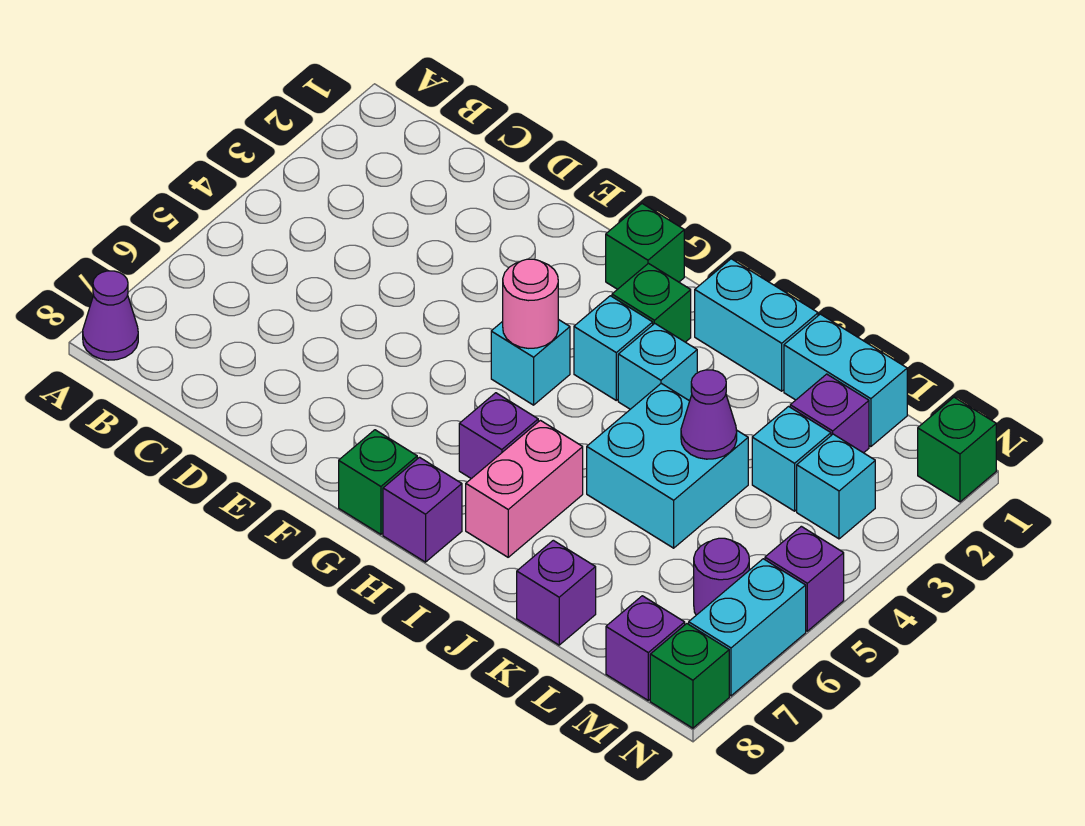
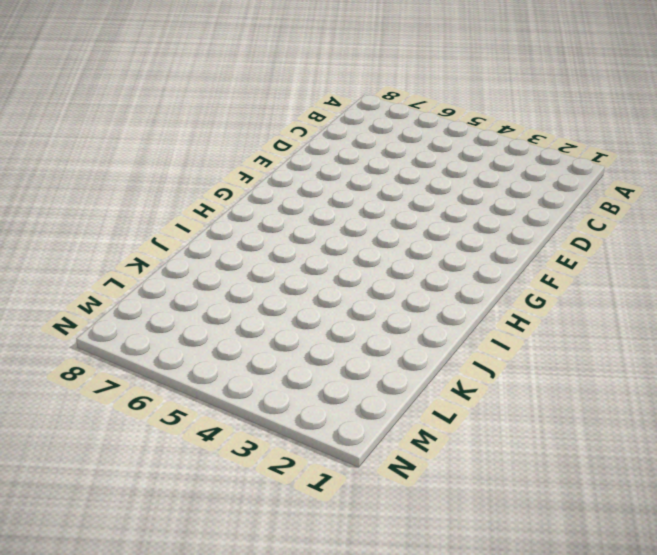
none -> purple cone A8 level 1
none -> green brick G1 level 1
none -> cyan brick G4 level 1

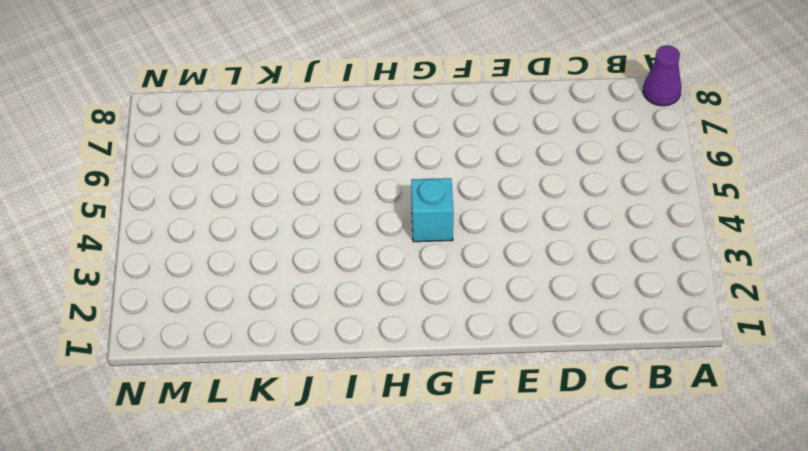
none -> green brick G1 level 1
none -> green brick G8 level 1
none -> green brick H2 level 1

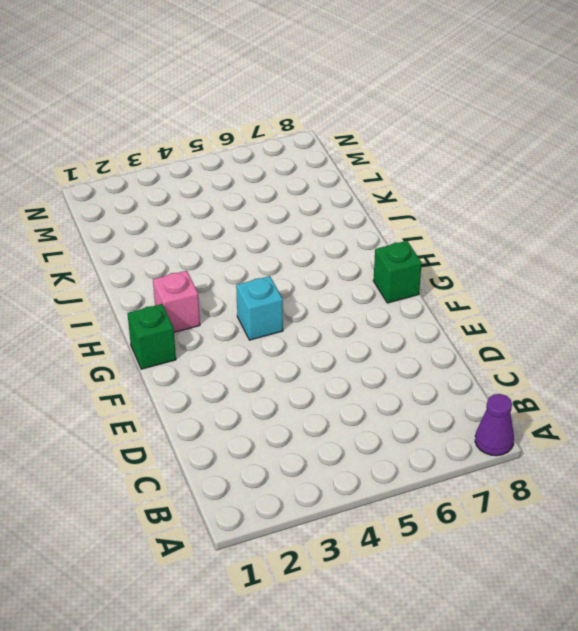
pink brick H2 level 1 -> green brick H2 level 1
none -> cyan brick H3 level 1
none -> purple brick H6 level 1
none -> purple brick H8 level 1

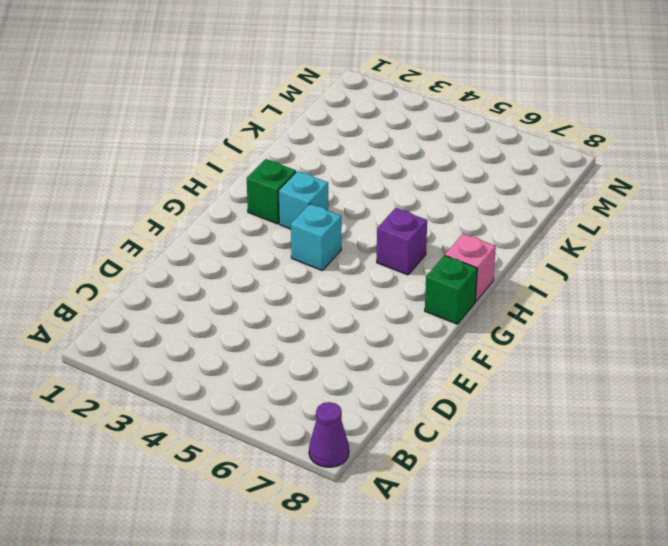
pink brick H8 level 1 -> purple brick H8 level 1
none -> green brick G1 level 1
none -> cyan brick I1:J1 level 1
none -> cyan brick I3 level 1

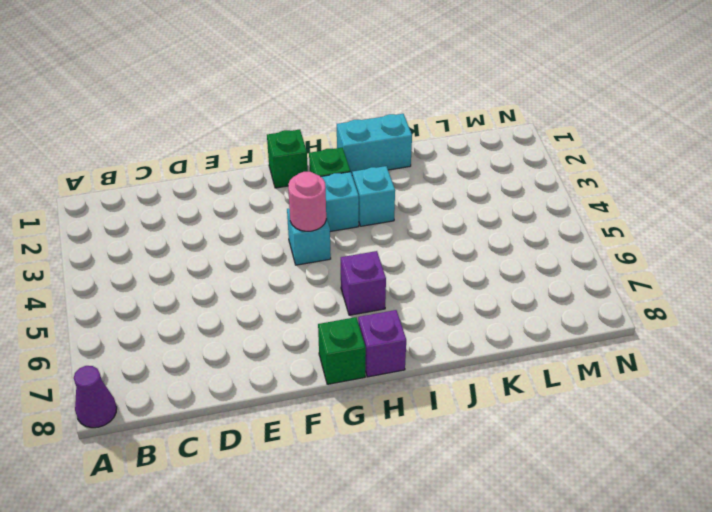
none -> pink brick I6:I7 level 1
none -> cyan brick J4:K5 level 1
none -> cyan brick K1:L1 level 1

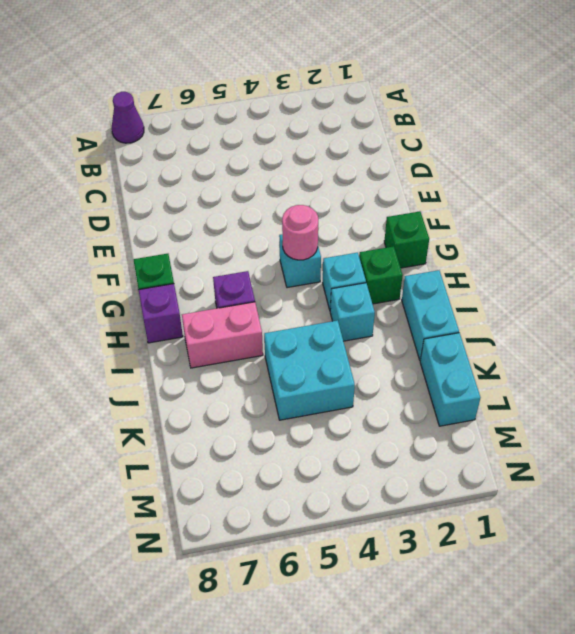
none -> purple brick K8 level 1
none -> purple brick L2 level 1
none -> cyan brick L3 level 1

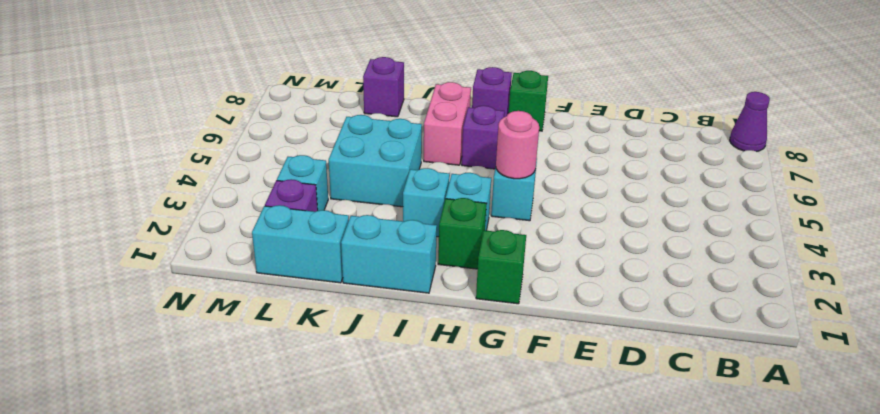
none -> cyan brick M3 level 1
none -> purple round brick M6 level 1
none -> purple brick M8 level 1

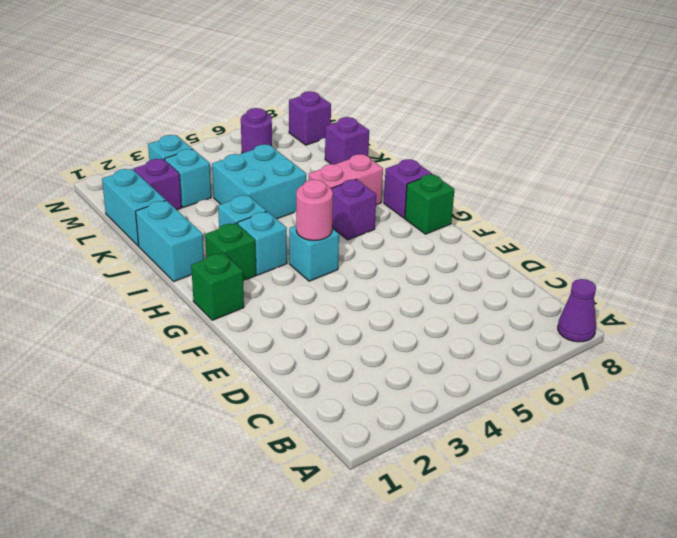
none -> green brick N1 level 1
none -> purple brick N5 level 1
none -> cyan brick N6:N7 level 1

